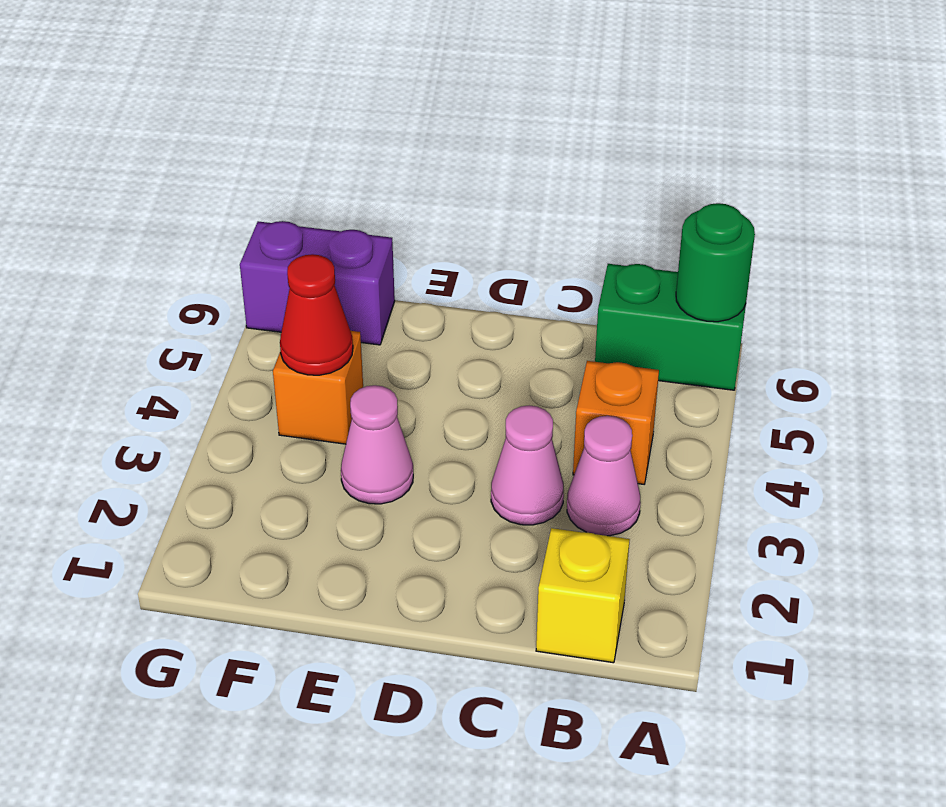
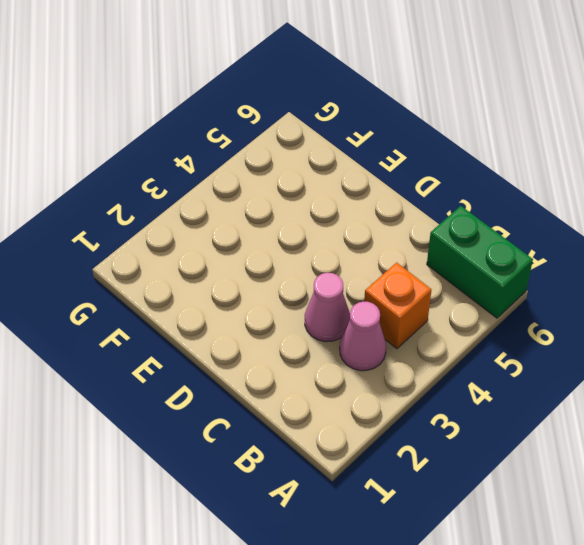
none -> yellow brick B1 level 1
none -> pink cone E3 level 1

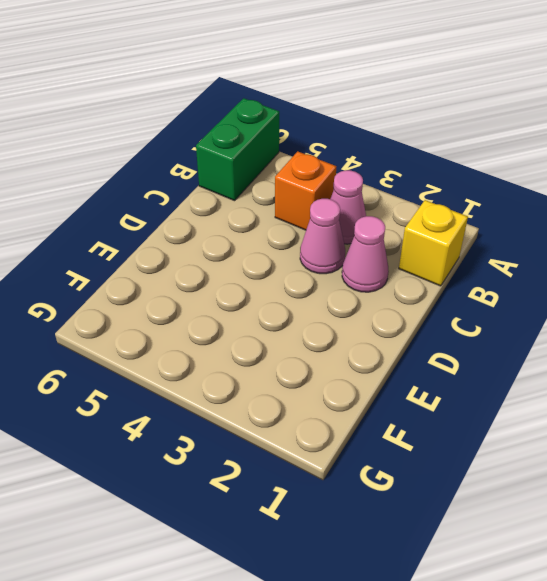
pink cone C2 level 1 -> pink cone E3 level 1
none -> orange brick F4 level 1
none -> purple brick F6:G6 level 1

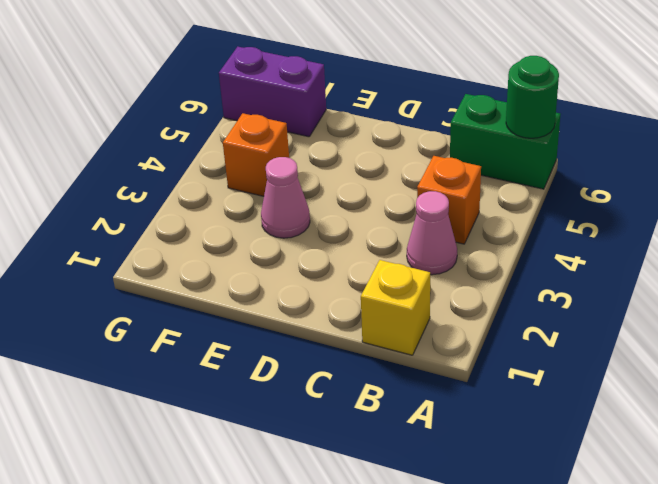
none -> pink cone C3 level 1
none -> red cone F4 level 2

